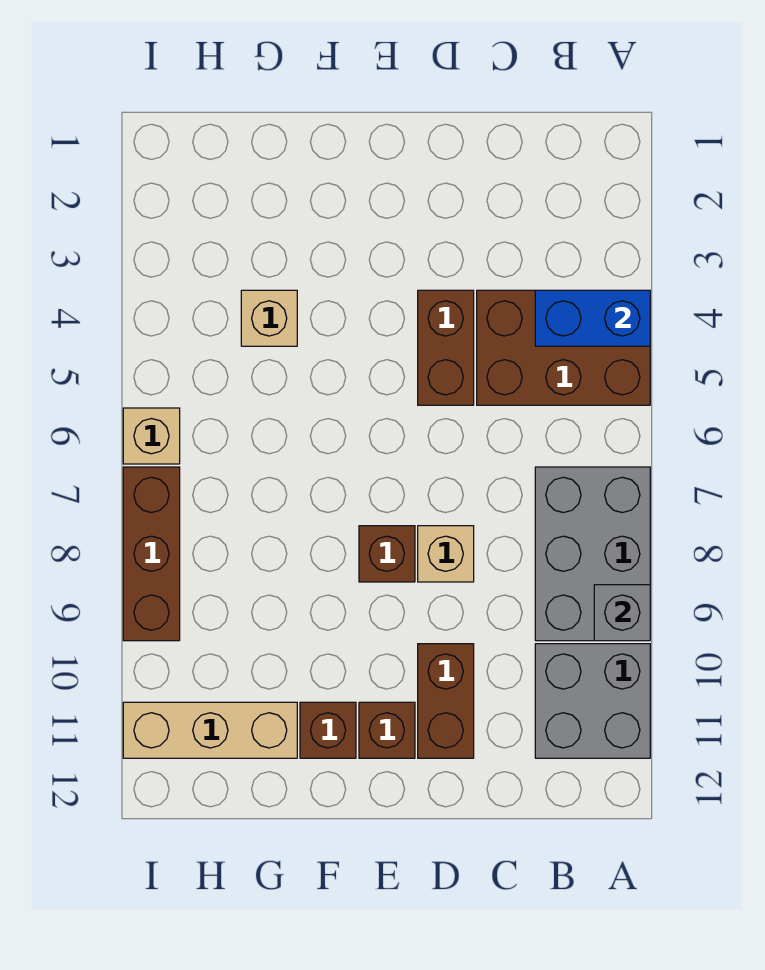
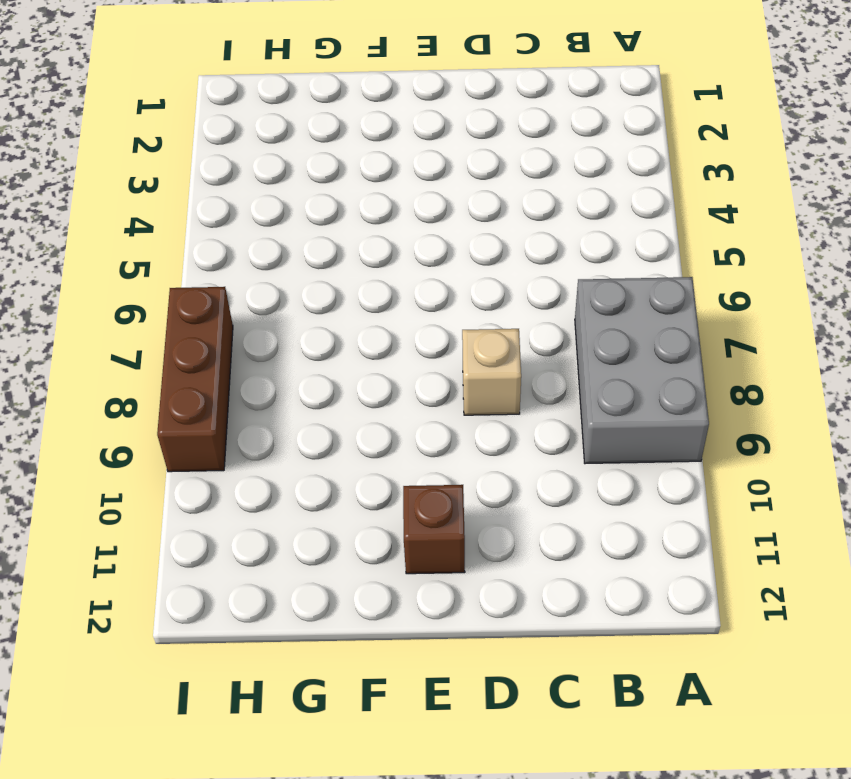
none -> brown brick A4:C5 level 1
none -> grey brick A10:B11 level 1
none -> brown brick D4:D5 level 1

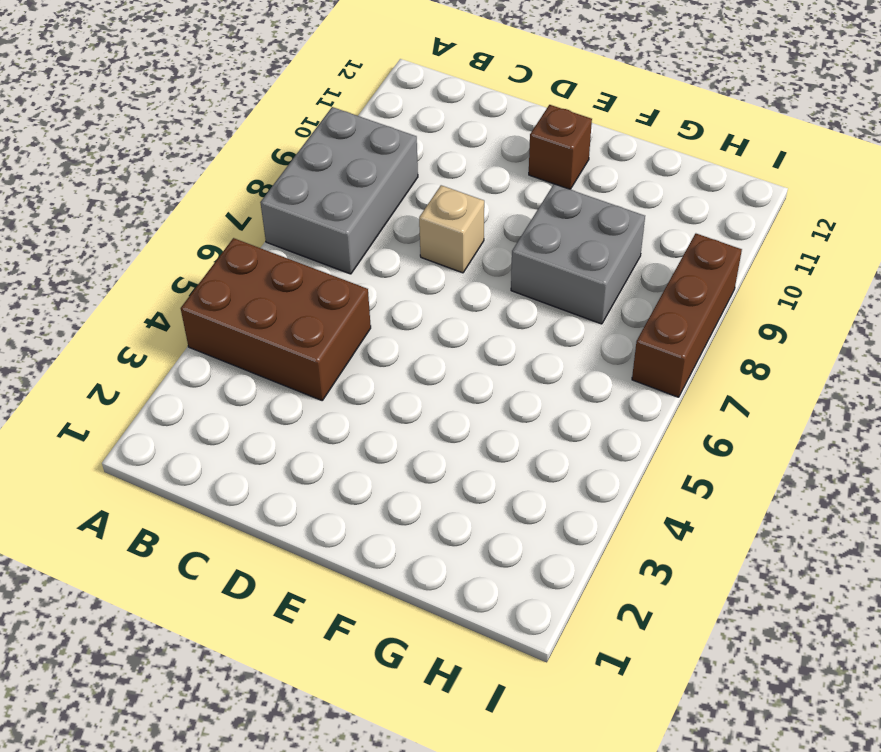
grey brick F8:G9 level 1 -> grey brick A10:B11 level 1
none -> brown brick D4:D5 level 1
none -> brown brick D10:D11 level 1
none -> brown brick E8 level 1

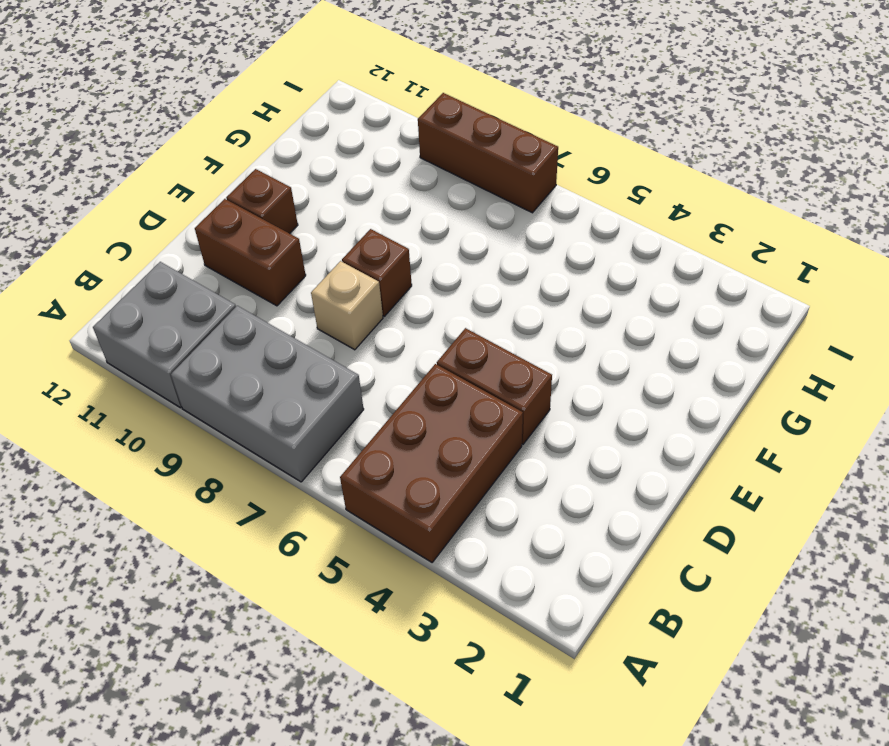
none -> brown brick F11 level 1
none -> tan brick G4 level 1
none -> tan brick G11:I11 level 1

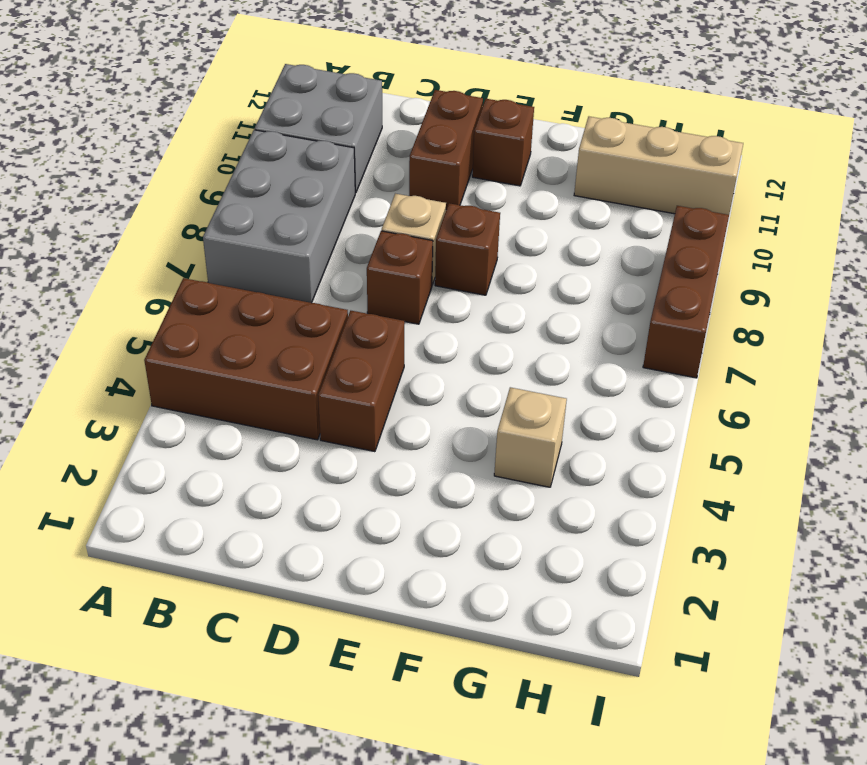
brown brick D7 level 1 -> brown brick F11 level 1
none -> tan brick I6 level 1
none -> blue brick A4:B4 level 2
none -> grey brick A9 level 2

